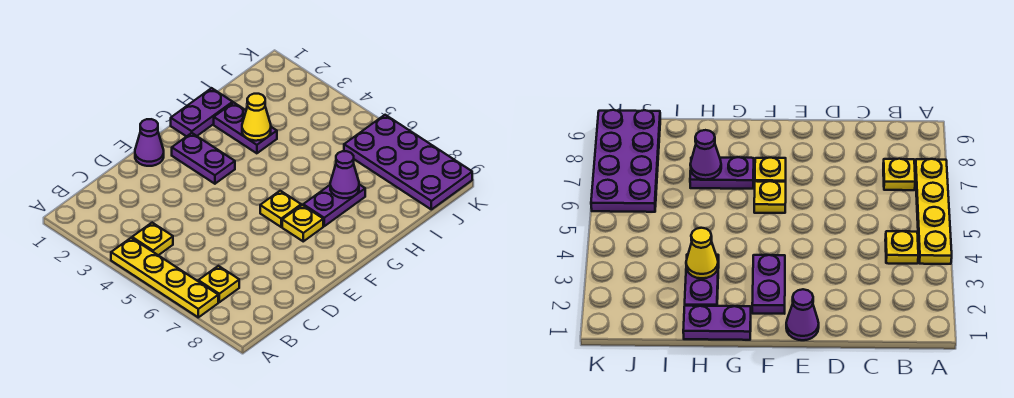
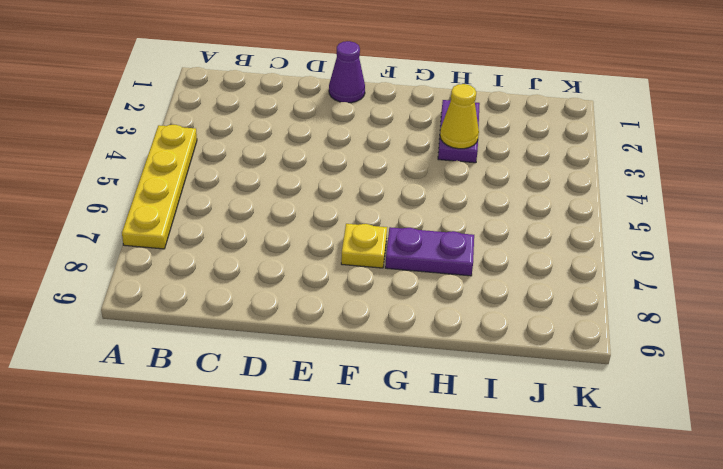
none -> yellow plate B4 level 1
none -> yellow plate B7 level 1
none -> purple plate F2:F3 level 1

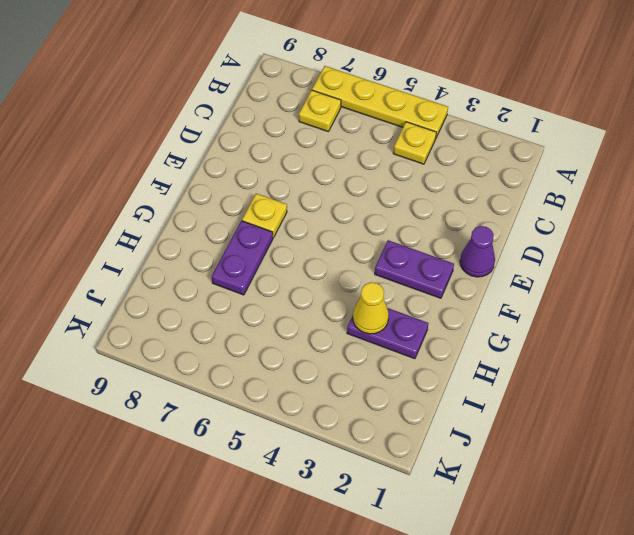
none -> yellow plate F6 level 1
none -> purple plate G1:H1 level 1
none -> purple plate J6:K9 level 1

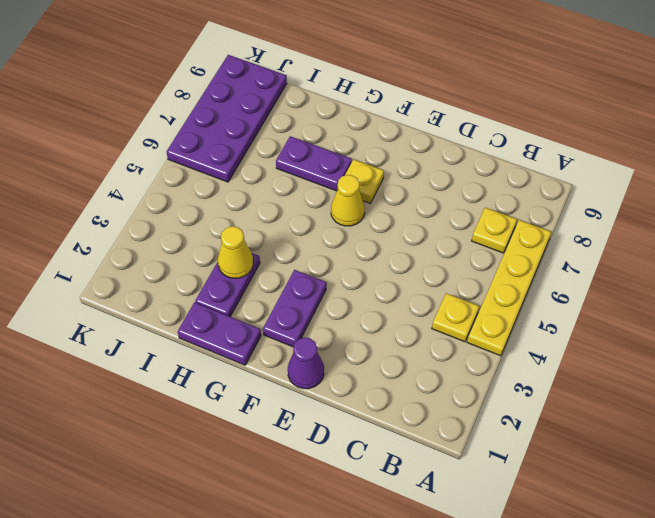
yellow cone F6 level 1 -> yellow plate F6 level 1
none -> purple cone H7 level 2

